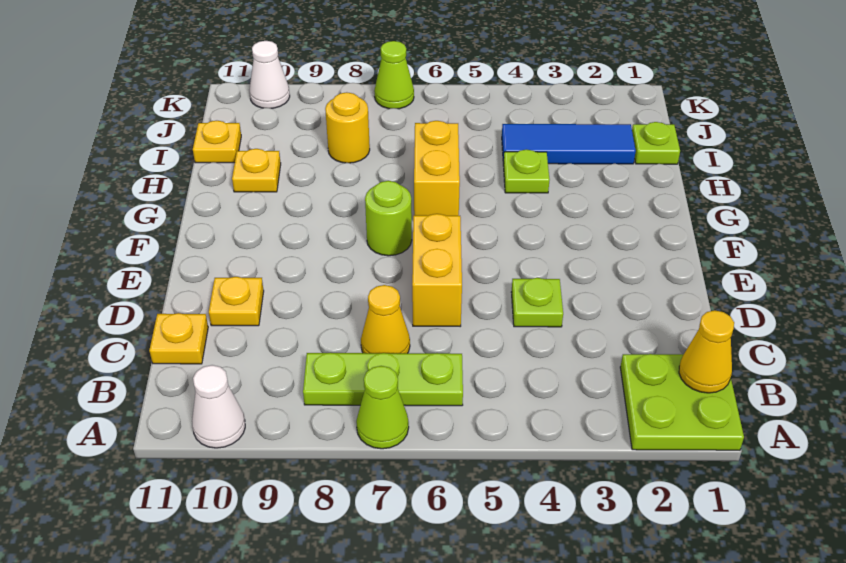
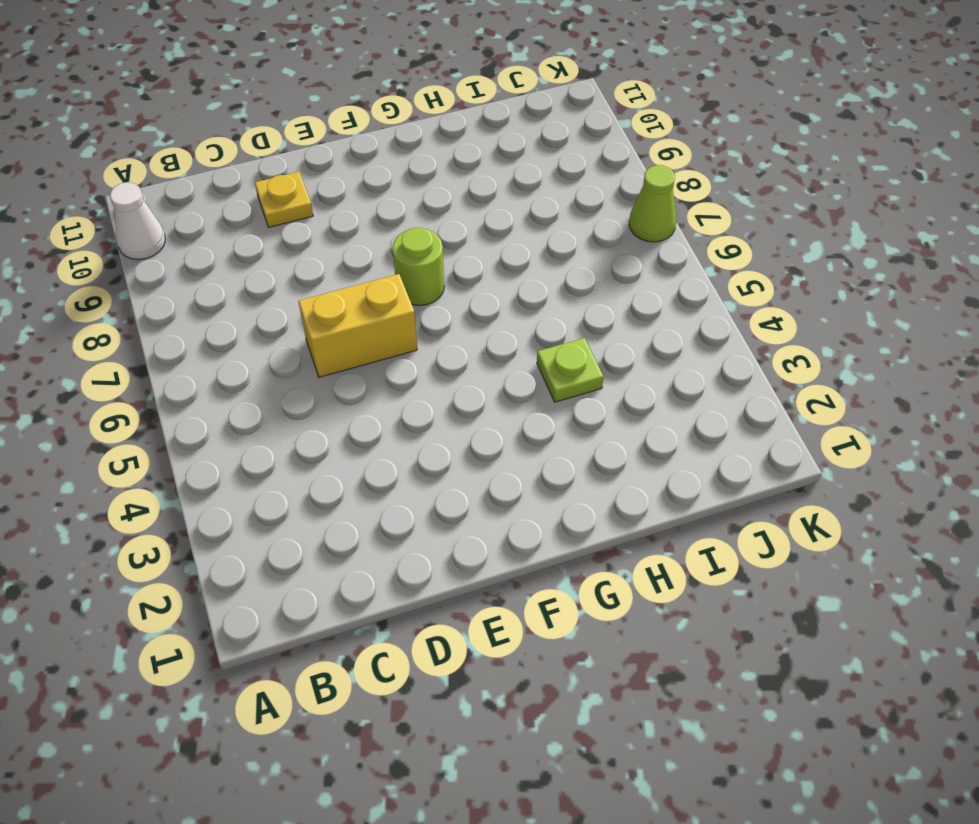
none -> lime plate A1:B2 level 1
none -> lime cone A7 level 1
none -> lime plate B6:B8 level 1

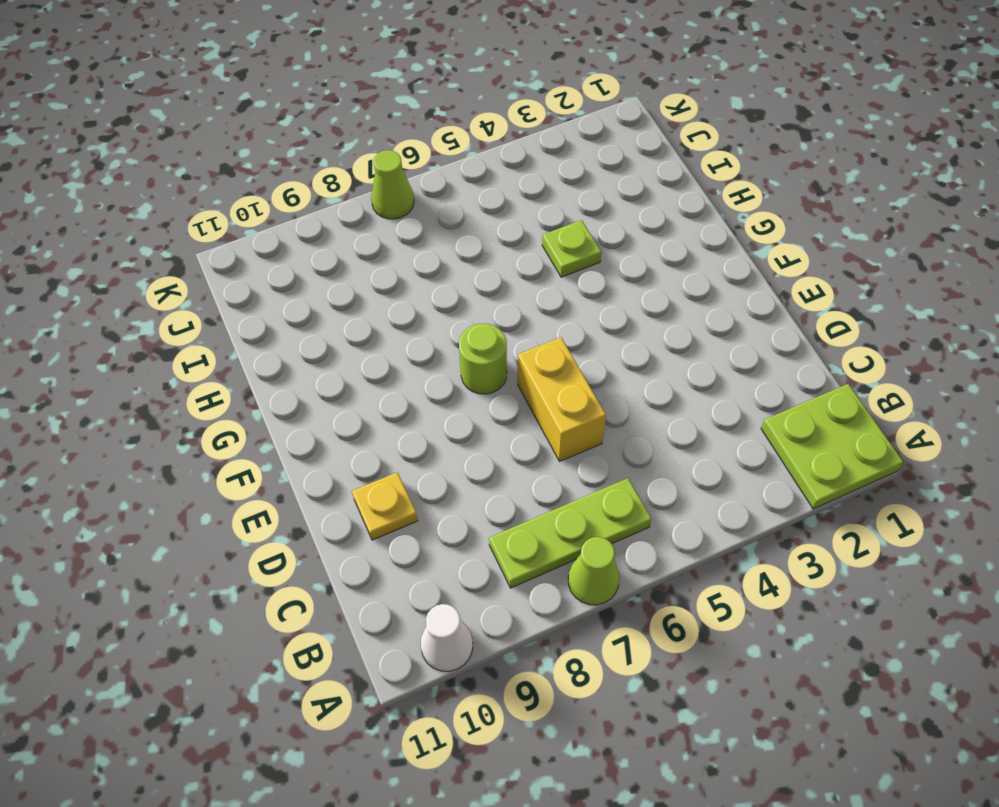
none -> yellow cone C7 level 1
none -> yellow plate C11 level 1
none -> lime plate D4 level 1

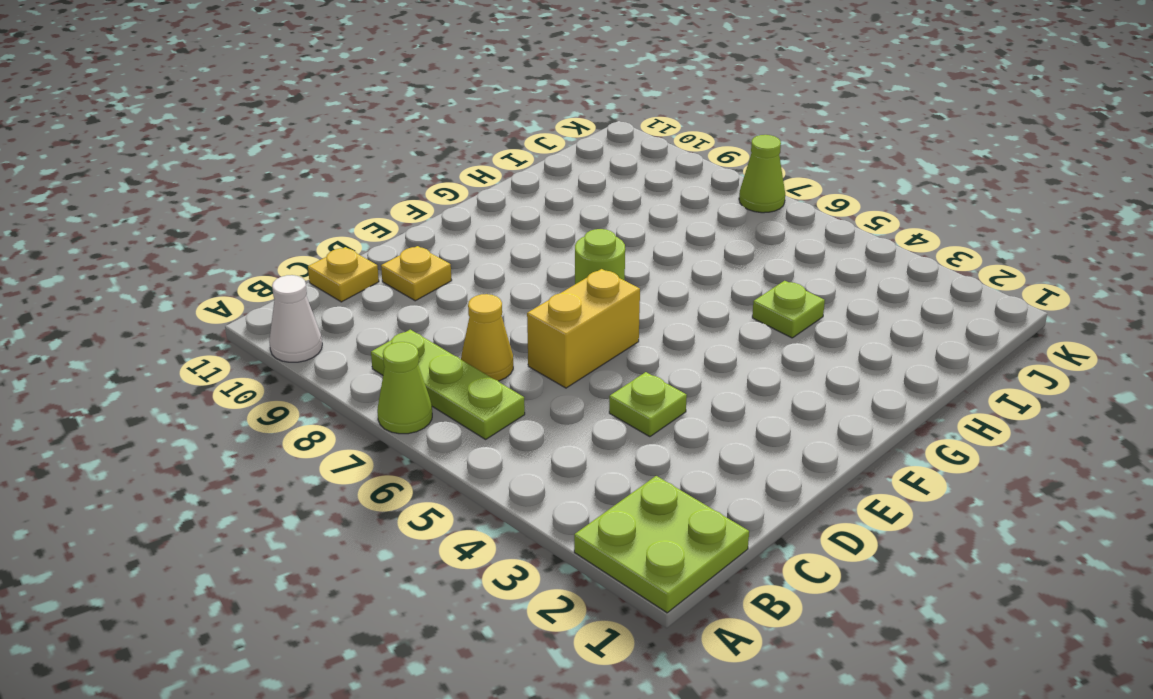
none -> yellow brick G6:H6 level 1
none -> yellow plate H10 level 1
none -> lime plate I1 level 1

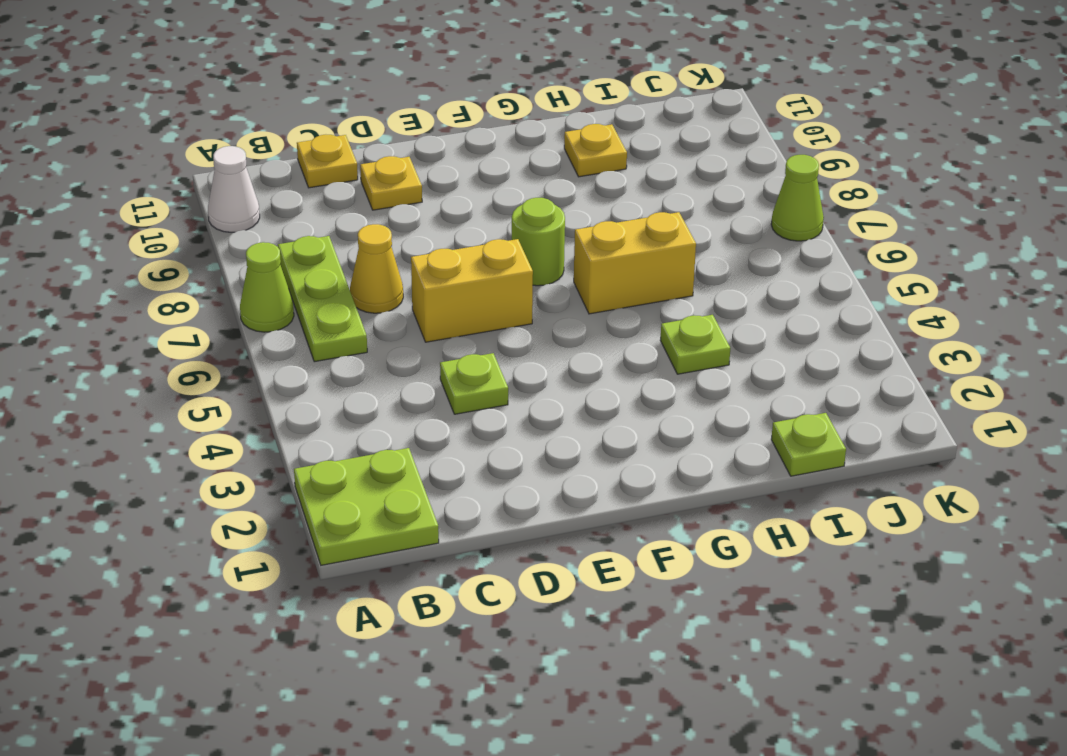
none -> blue tile I2:I4 level 1
none -> yellow round brick I8 level 1
none -> yellow plate I11 level 1

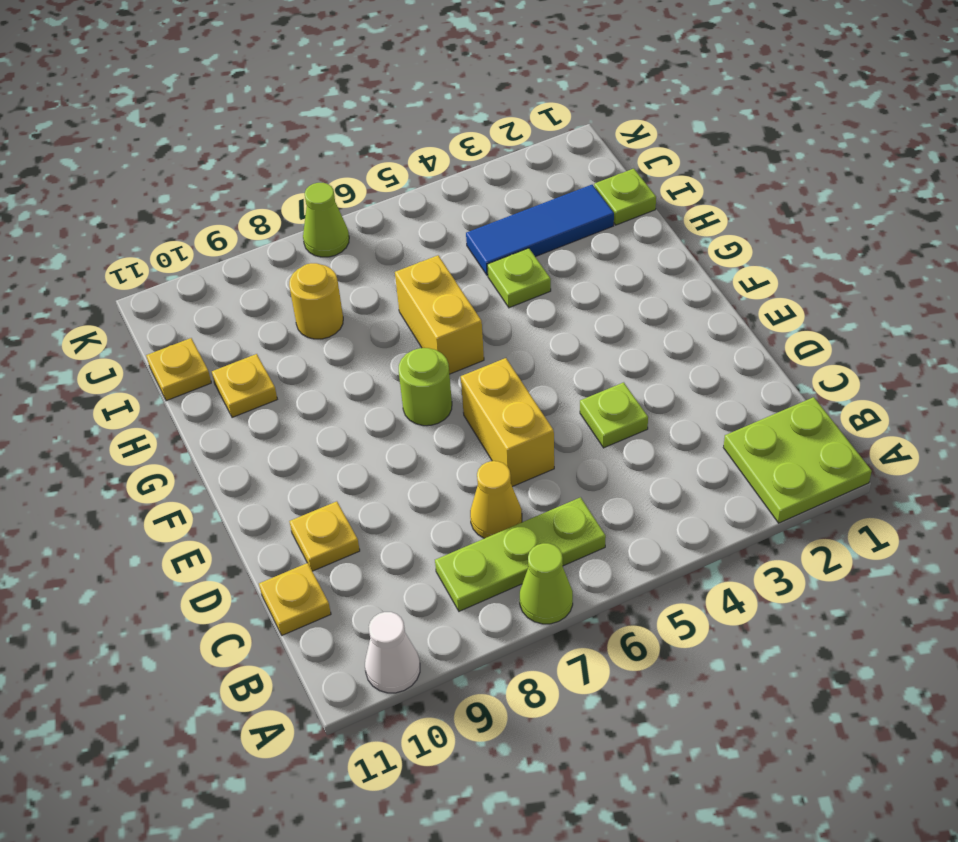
none -> white cone K10 level 1
none -> yellow cone B1 level 2

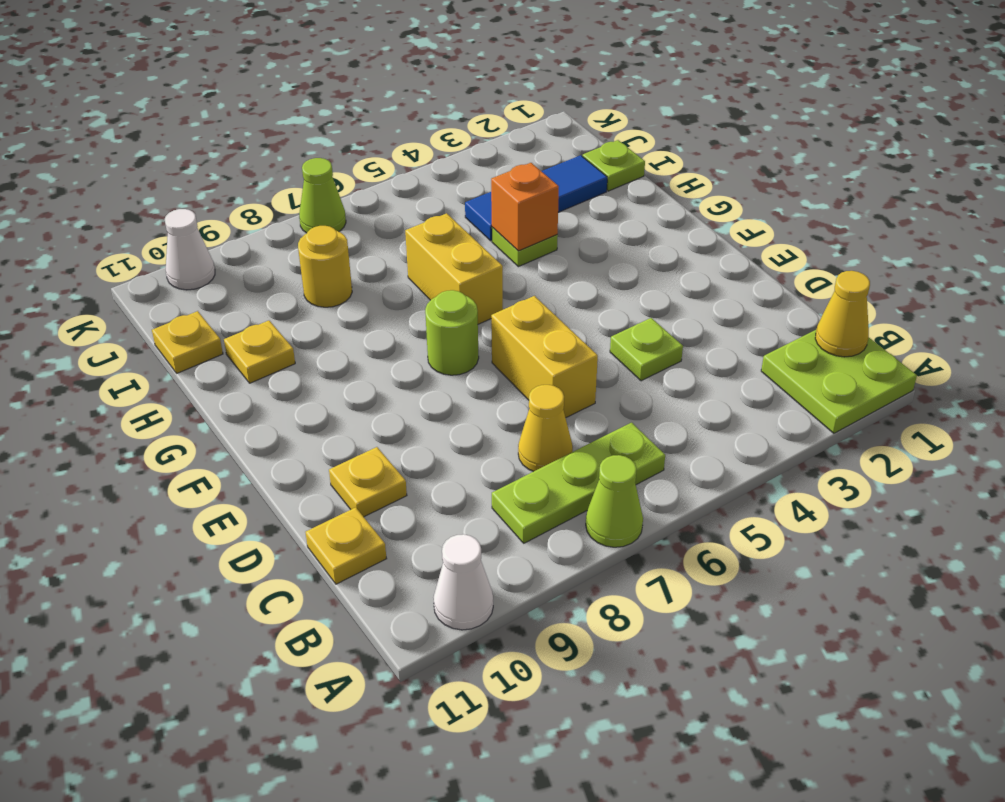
orange brick H4 level 2 -> none

